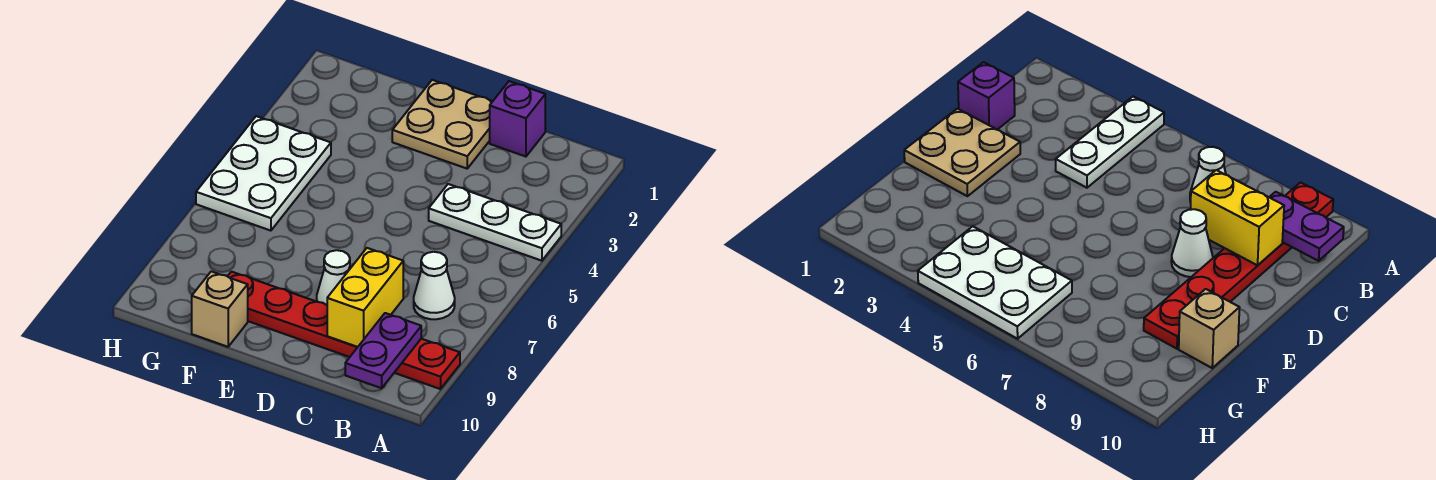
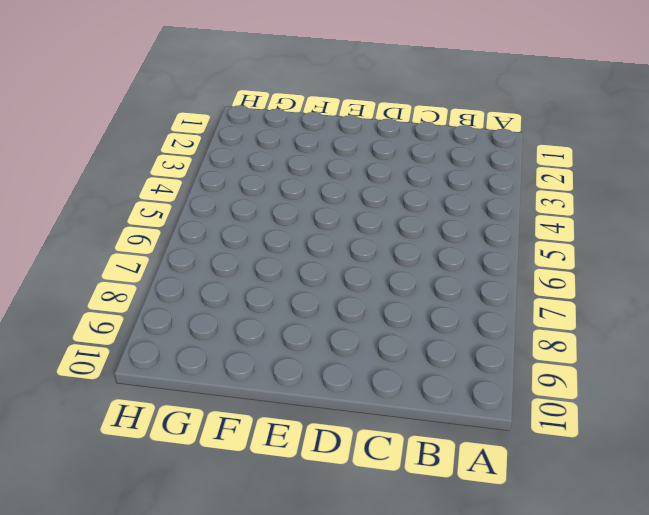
none -> white plate A4:C4 level 1
none -> red plate A9:F9 level 1

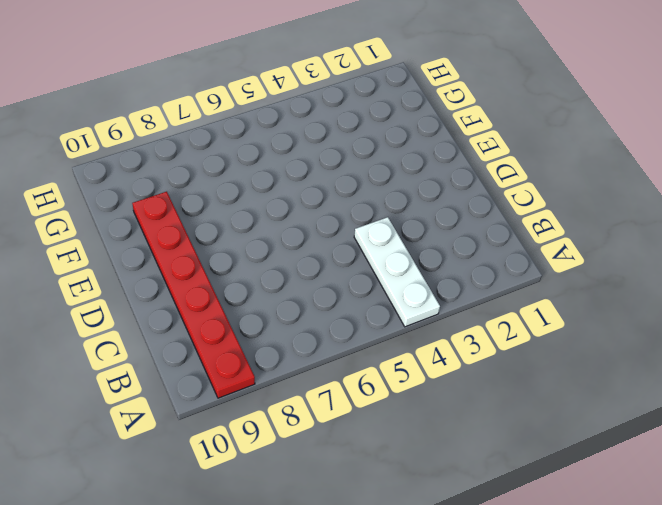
none -> white cone B7 level 1
none -> purple brick C1 level 1

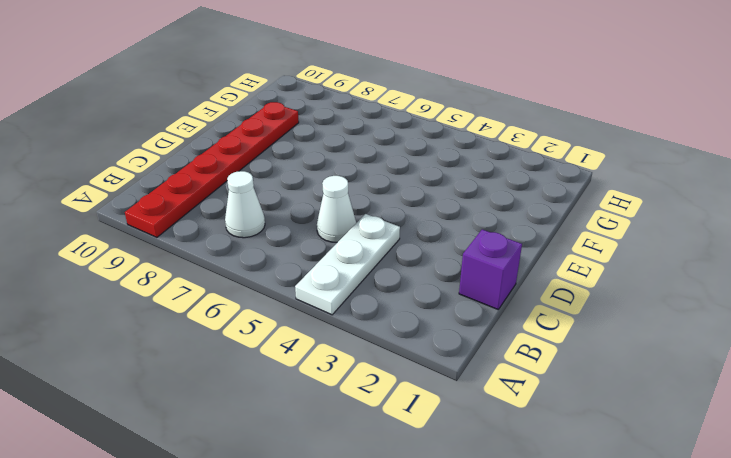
white cone C5 level 1 -> white cone D8 level 1
none -> tan plate D1:E2 level 1
none -> tan brick F10 level 1

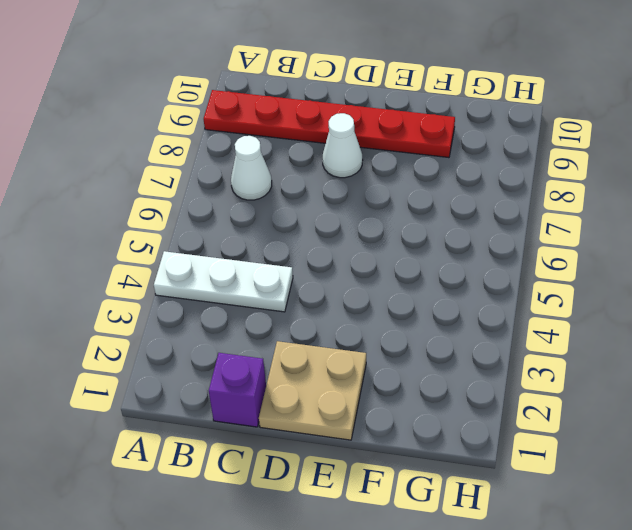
none -> tan brick F10 level 1
none -> white plate G4:H6 level 1

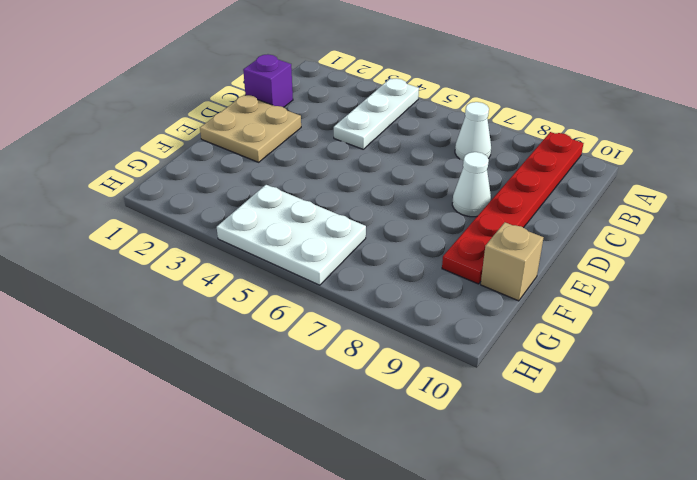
none -> purple plate B9:B10 level 2
none -> yellow brick C8:C9 level 2

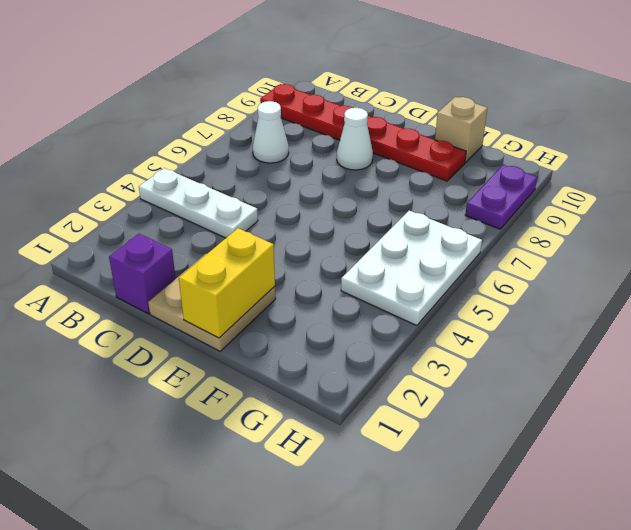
yellow brick E1:E2 level 2 -> yellow brick C8:C9 level 2
purple plate H8:H9 level 1 -> purple plate B9:B10 level 2

